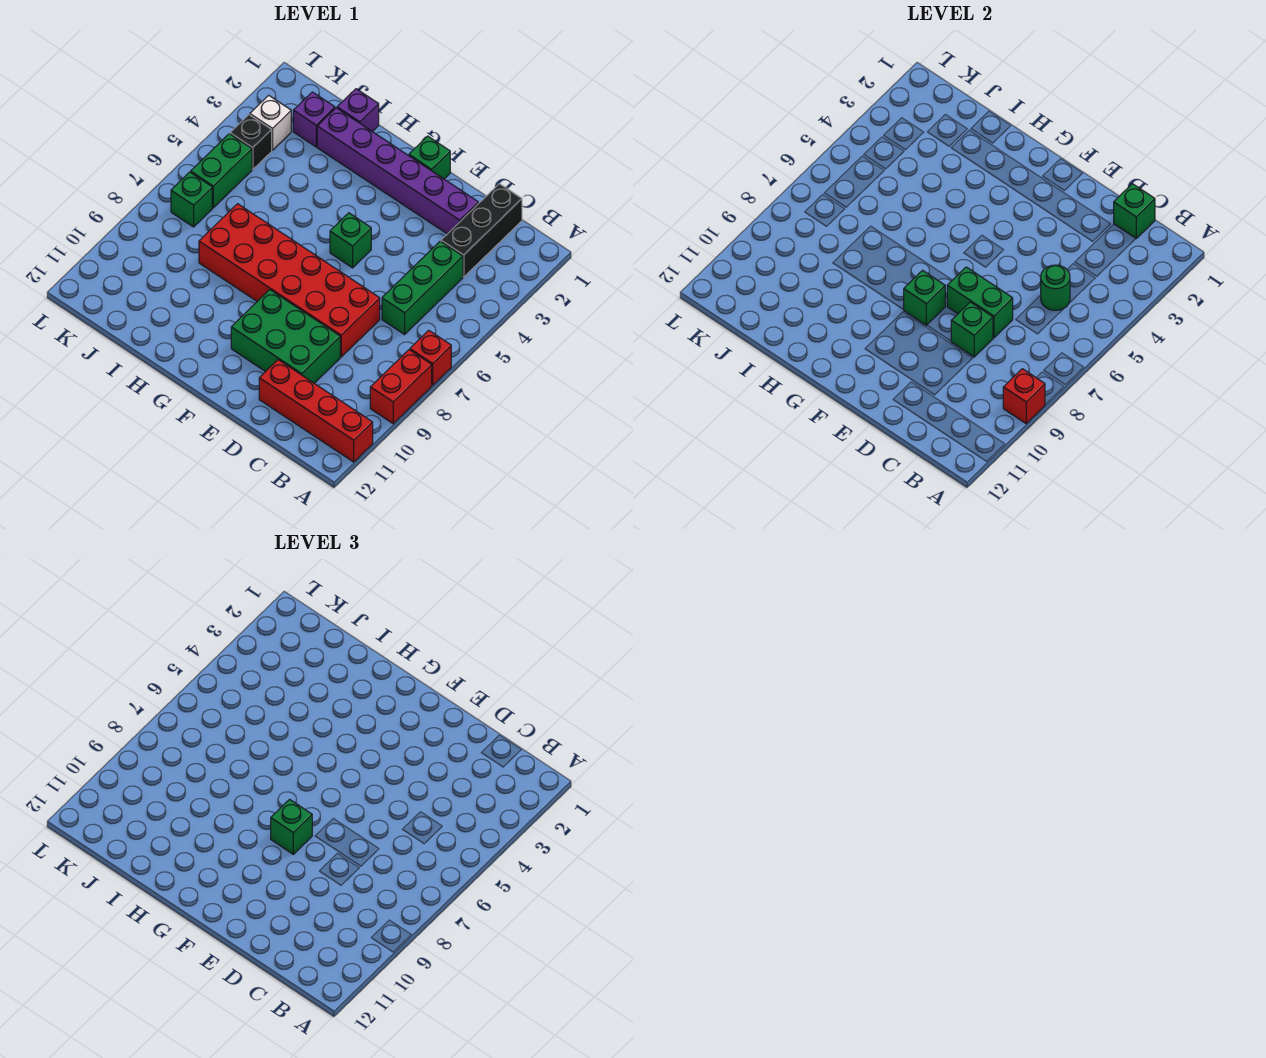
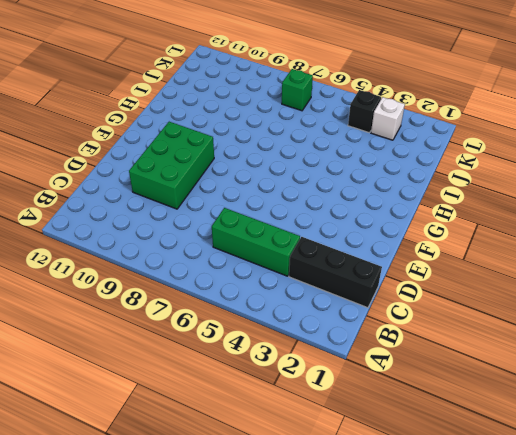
none -> red brick A7 level 1
none -> red brick A8:A9 level 1
none -> red brick A11:D11 level 1

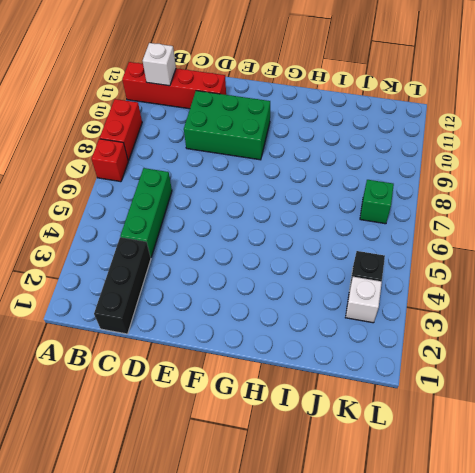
white brick B11 level 2 -> none
none -> purple brick D2:I2 level 1
none -> red brick D7:I8 level 1
none -> green brick F1 level 1

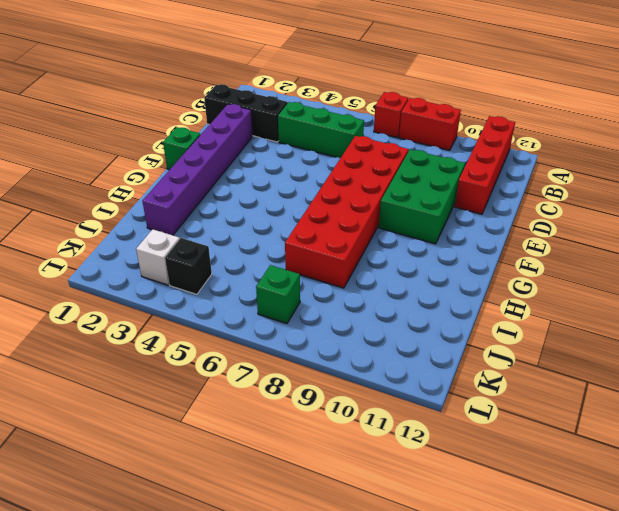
none -> green brick F5 level 1
none -> purple brick I1 level 1
none -> purple brick J2 level 1

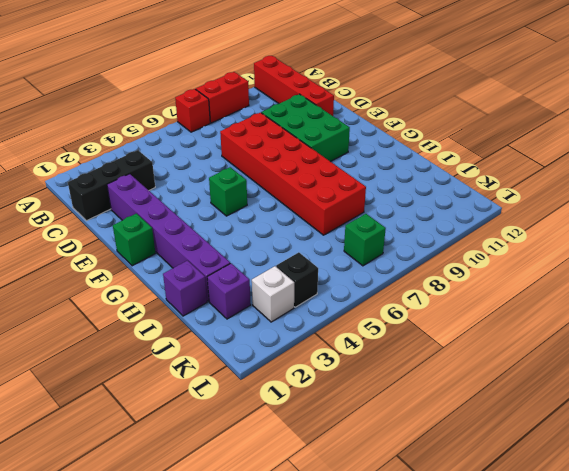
none -> green brick C4:C6 level 1
none -> green brick K5:K6 level 1
none -> red brick A9 level 2

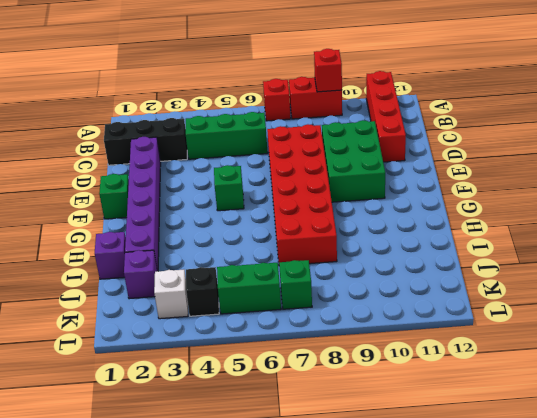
none -> green brick C1 level 2
none -> green round brick C5 level 2
none -> green brick D7:E7 level 2

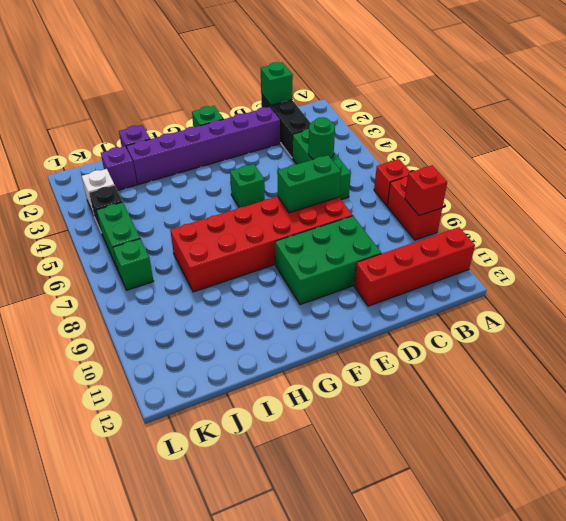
none -> green brick D8 level 2
none -> green brick F8 level 2
none -> green brick F8 level 3

